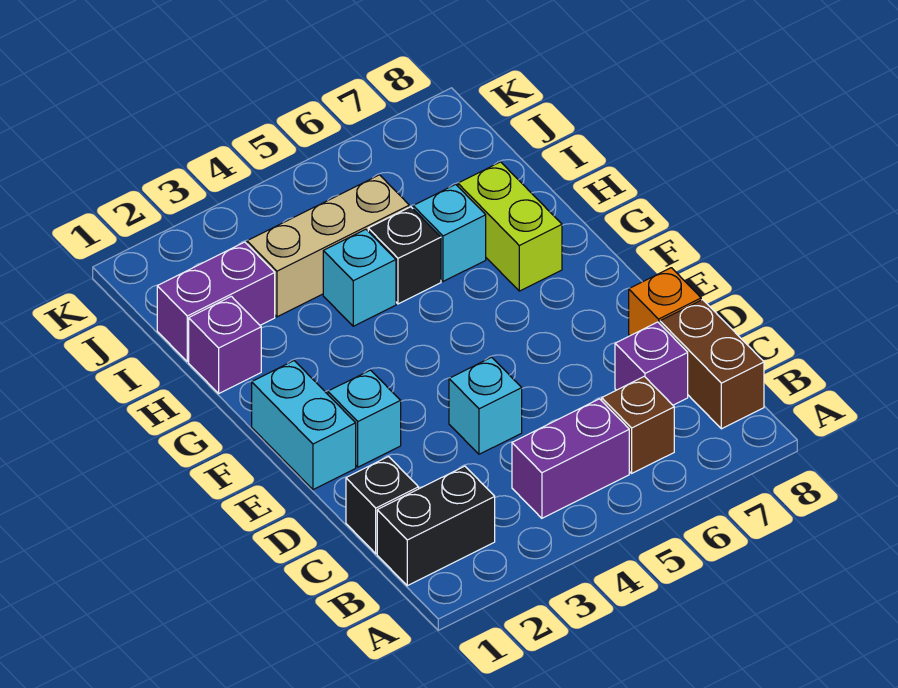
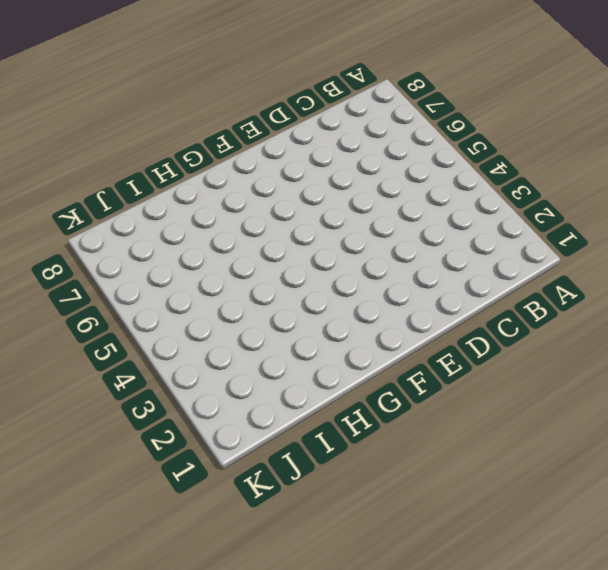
none -> black brick B1:B2 level 1
none -> purple brick B4:B5 level 1
none -> brown brick B6 level 1

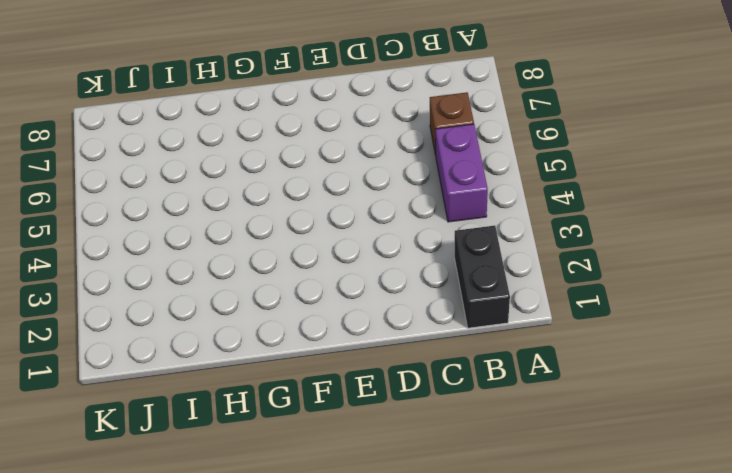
none -> brown brick B8:C8 level 1
none -> black brick C1 level 1
none -> purple brick C7 level 1

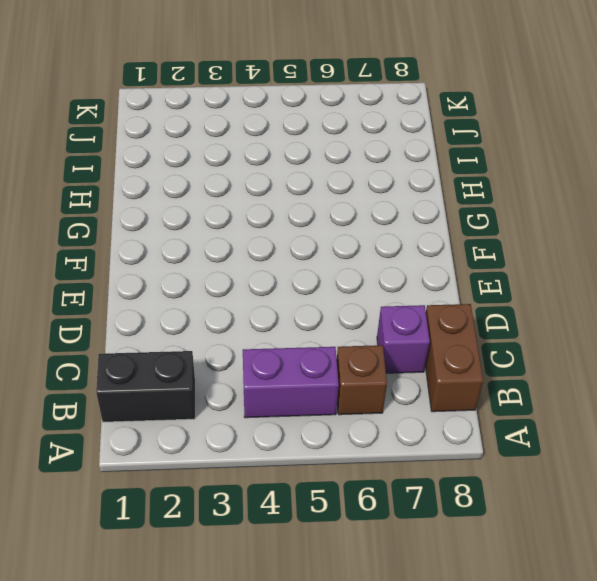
none -> black brick C1 level 1
none -> cyan brick D4 level 1
none -> orange brick D8 level 1

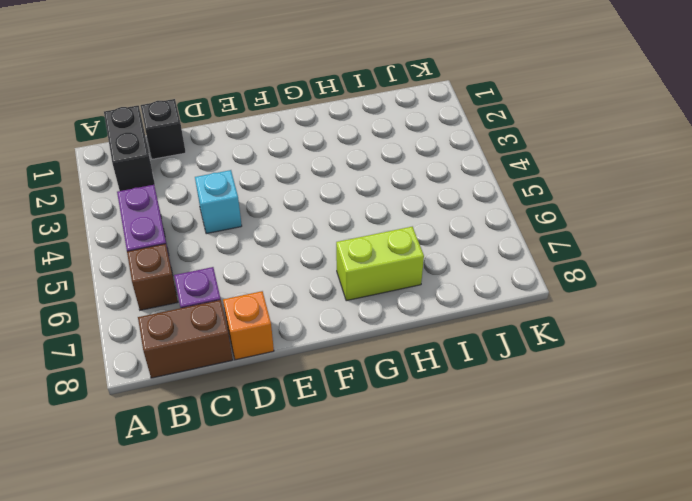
none -> cyan brick E1:F1 level 1
none -> cyan brick E2 level 1
none -> purple brick H1 level 1

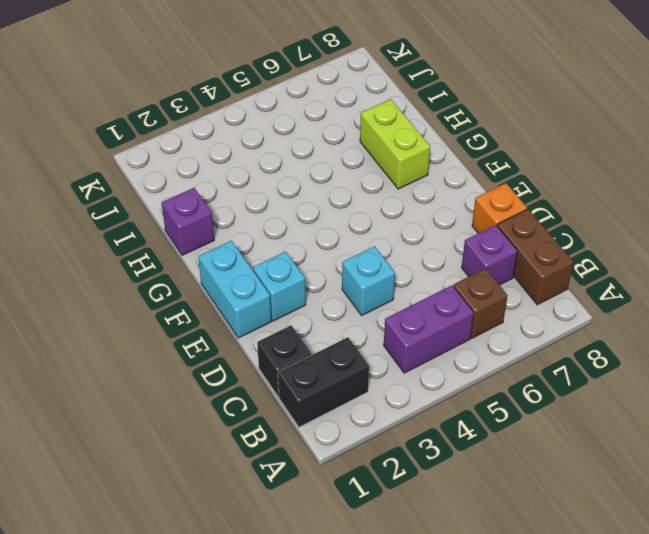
none -> cyan brick H4 level 1
none -> black brick H5 level 1
none -> cyan brick H6 level 1

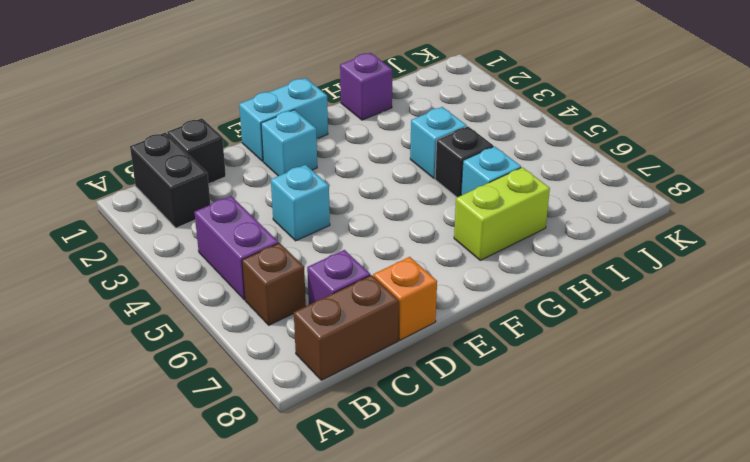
none -> purple brick I1:I2 level 1
none -> tan brick I3:I5 level 1

